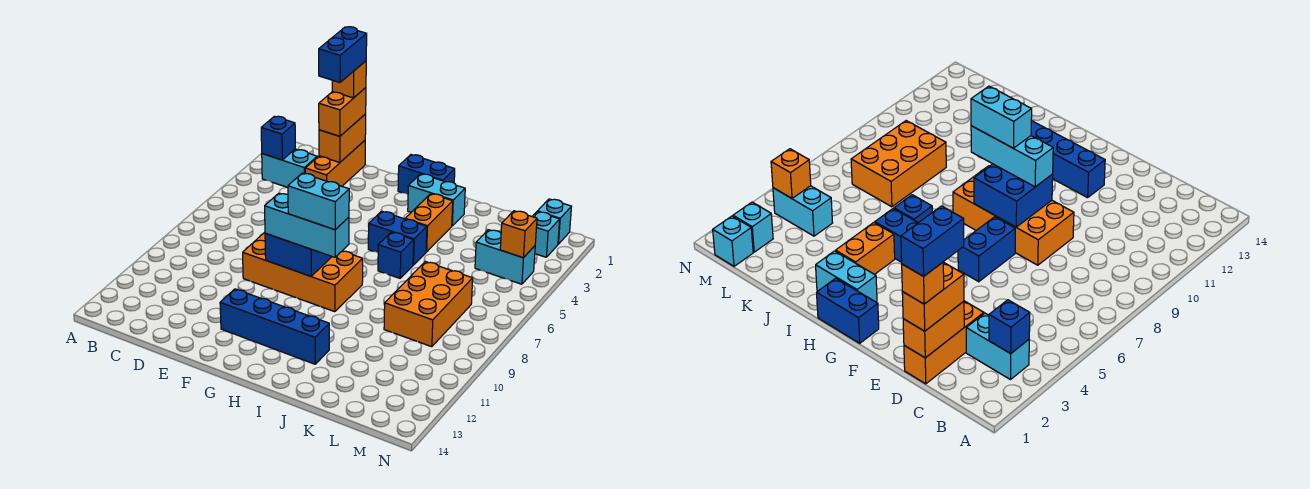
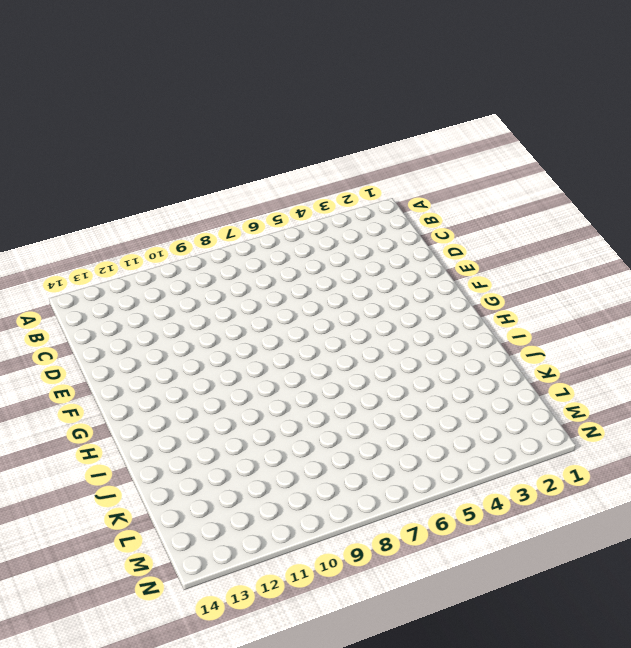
none -> cyan brick B3:C3 level 1
none -> orange brick D1:D3 level 1
none -> orange brick E8:H9 level 1

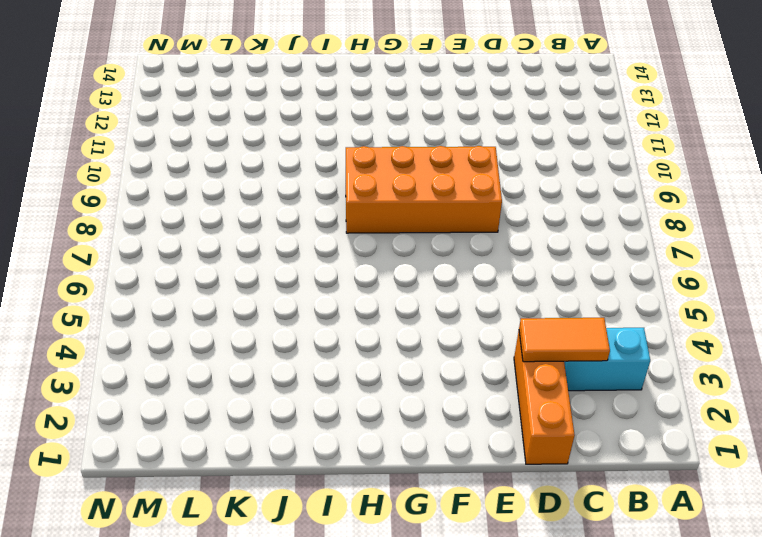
orange tile C3:D3 level 2 -> none
none -> blue brick F6:F7 level 1
none -> blue brick F12:I12 level 1
none -> blue brick G1:H1 level 1

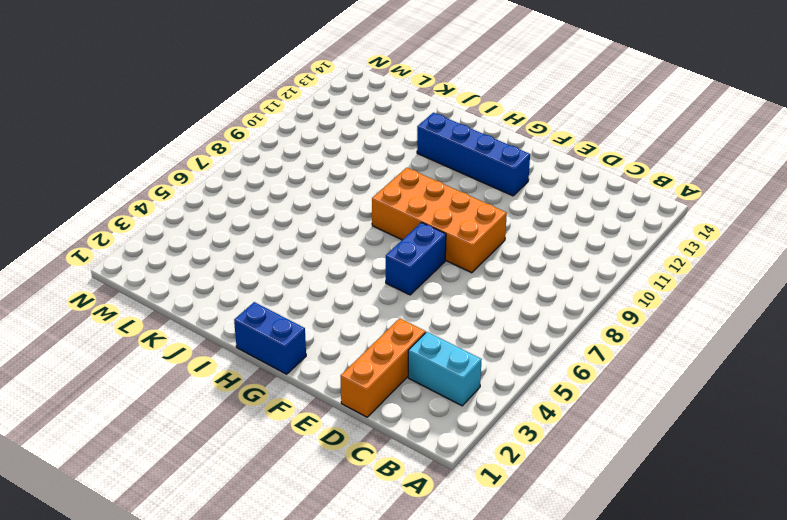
none -> cyan brick H2:I2 level 1
none -> blue brick H5:I5 level 1
none -> orange brick I3:I4 level 1

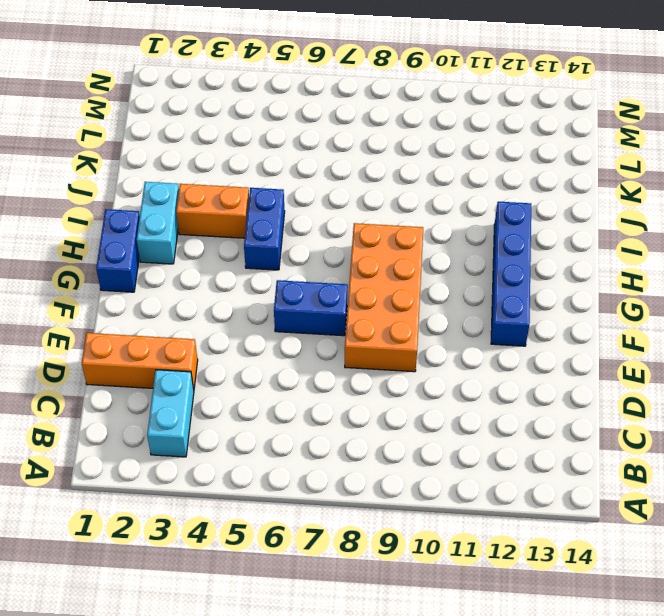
none -> blue brick I6 level 1
none -> orange brick K7:L9 level 1
none -> cyan brick L4:M4 level 1

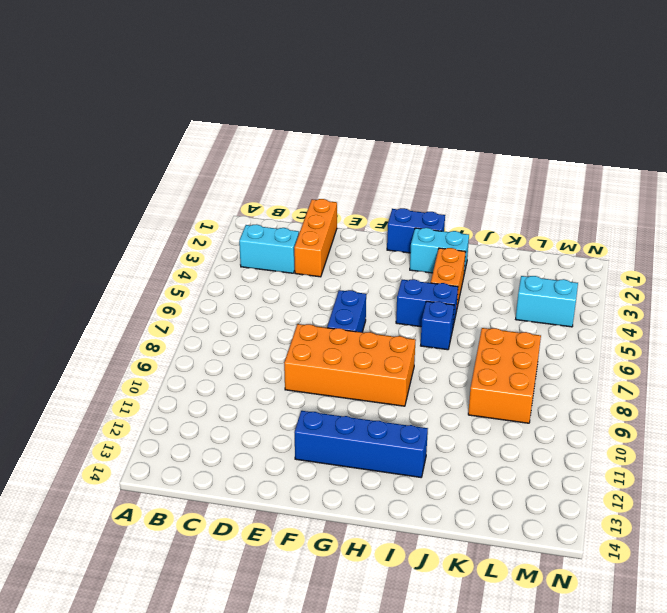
none -> cyan brick M1 level 1
none -> cyan brick M2 level 1
none -> blue brick B3 level 2

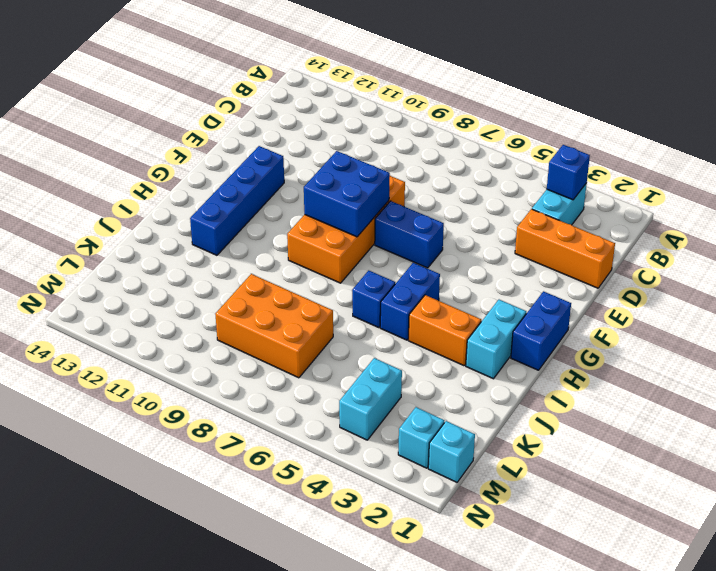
none -> orange brick D1:D2 level 2
none -> orange brick M4 level 2
none -> orange brick D1:D2 level 3

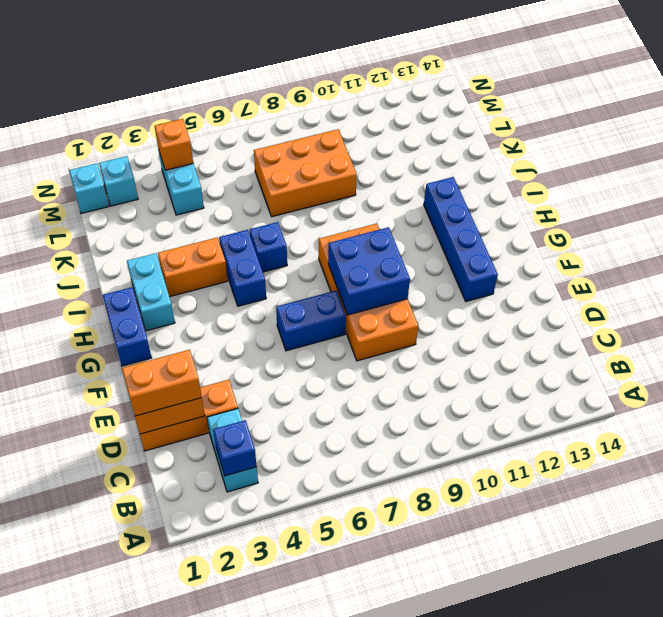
none -> cyan brick F9:H9 level 3
none -> orange brick D1 level 4
none -> cyan brick G9:H9 level 4

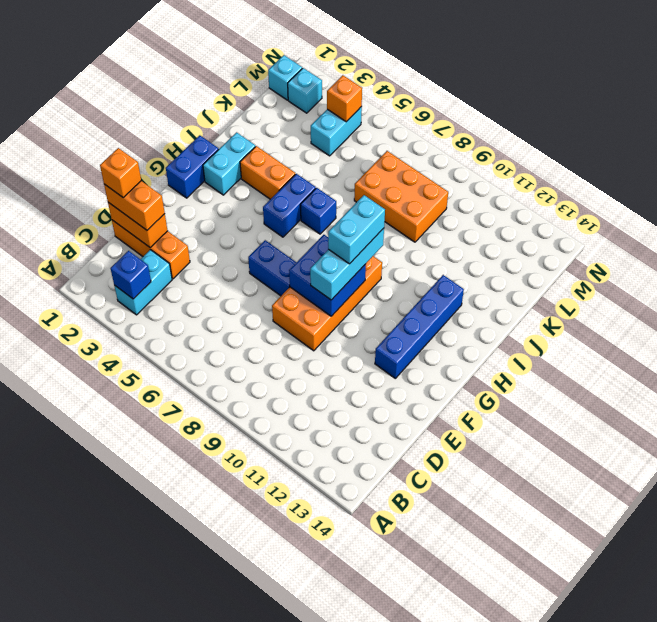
none -> blue brick D1:D2 level 5

